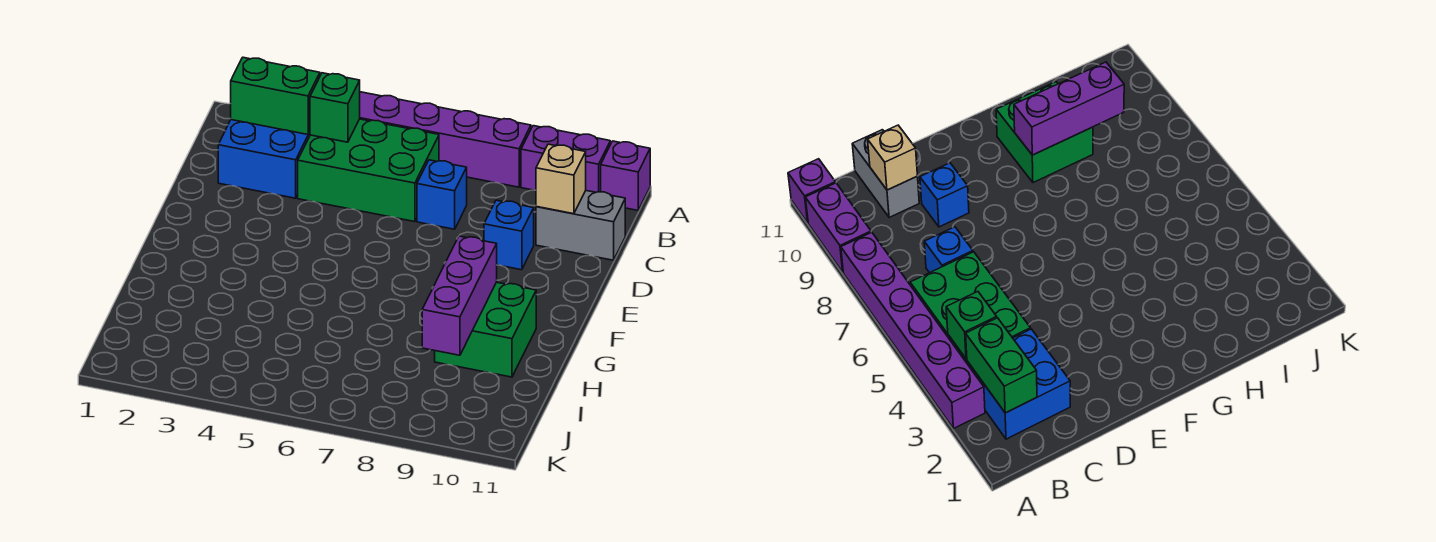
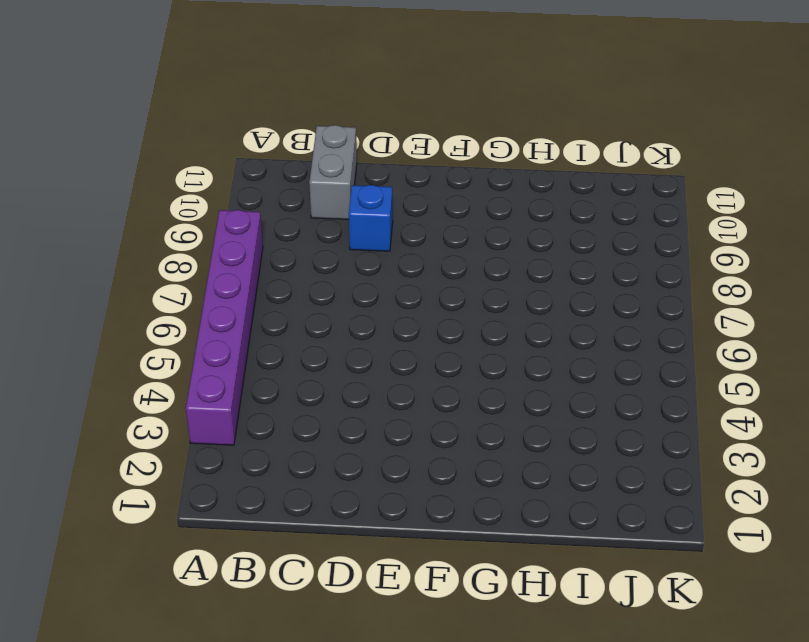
none -> purple brick A9:A10 level 1
none -> purple brick A11 level 1
none -> blue brick B2:C3 level 1

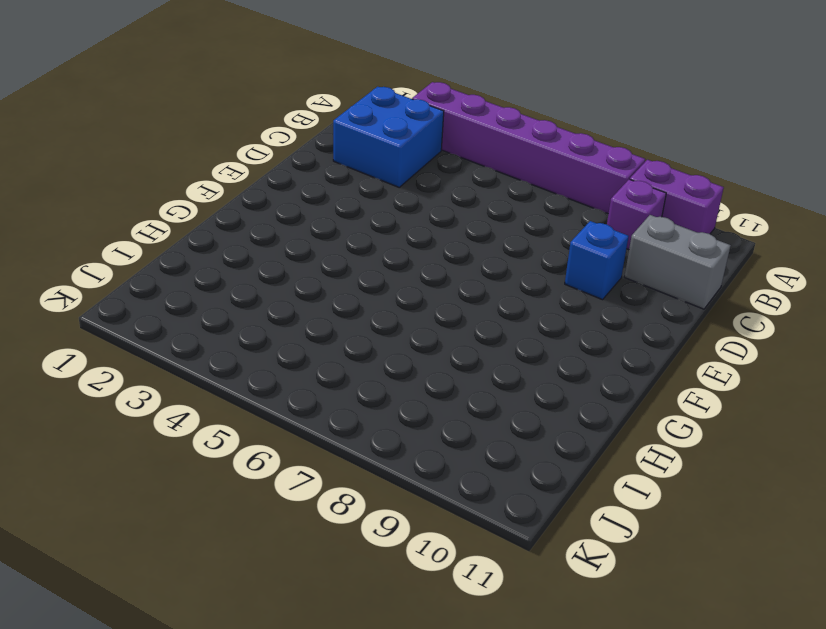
purple brick B9 level 1 -> purple brick A11 level 1
none -> green brick B4:C6 level 1
none -> blue brick C7 level 1
none -> green brick G9:H10 level 1

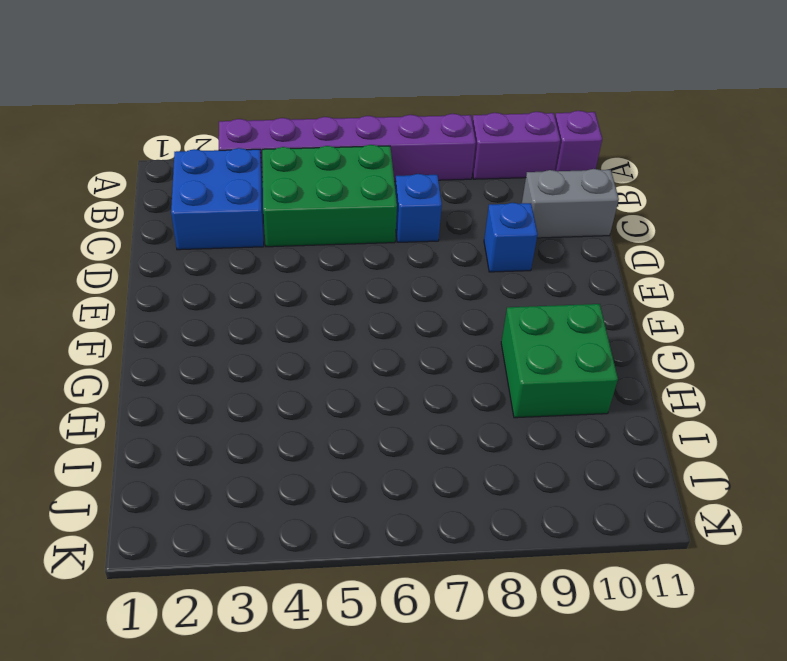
none -> green brick B2:B3 level 2
none -> green brick B4 level 2
none -> tan brick C10 level 2

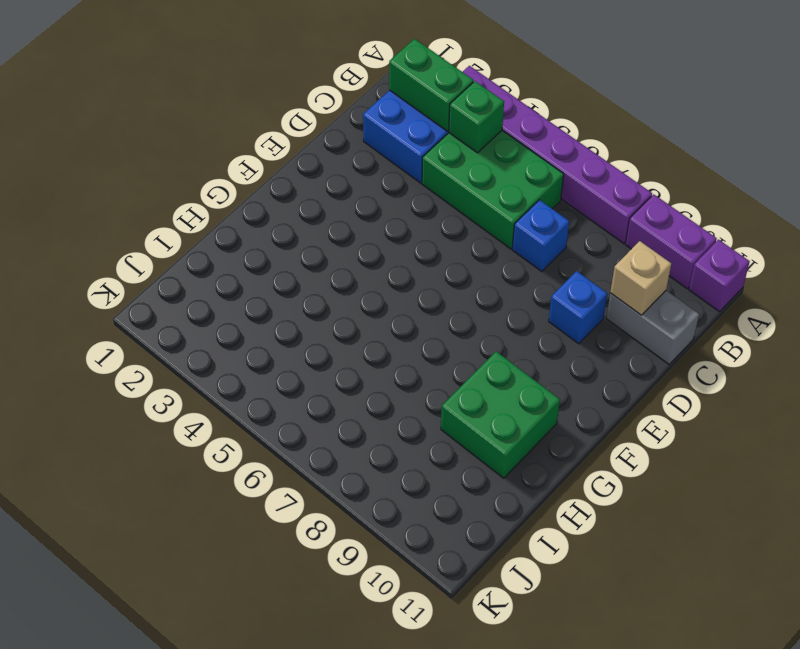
none -> purple brick G9:I9 level 2

